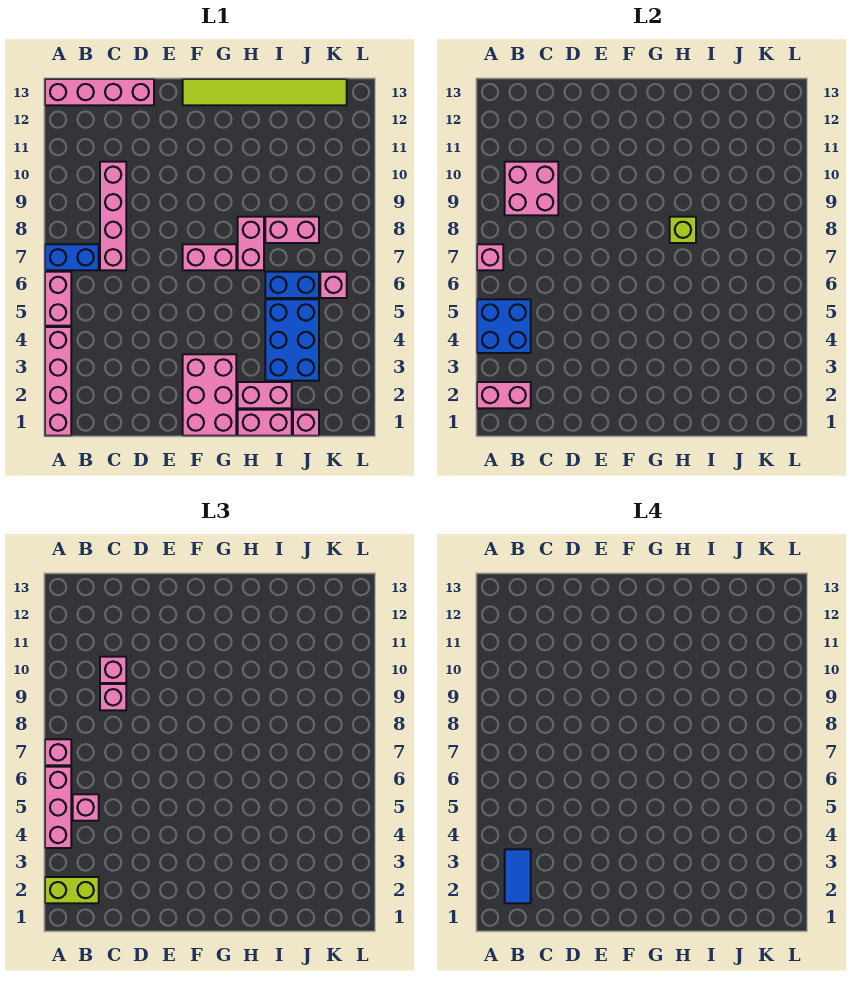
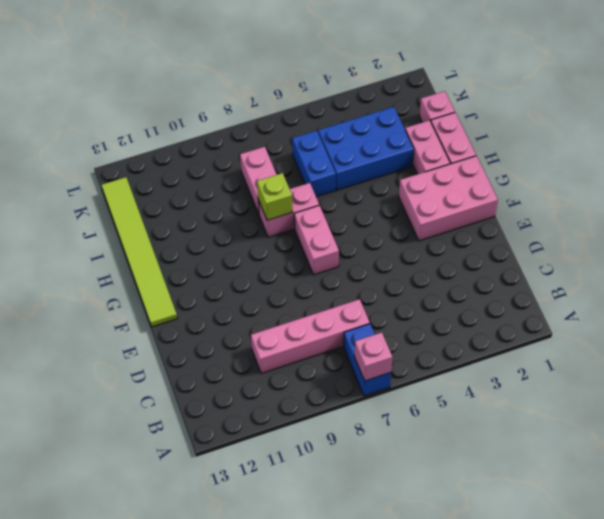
none -> pink brick A1:A4 level 1
none -> pink brick A5:A6 level 1
none -> pink brick A13:D13 level 1

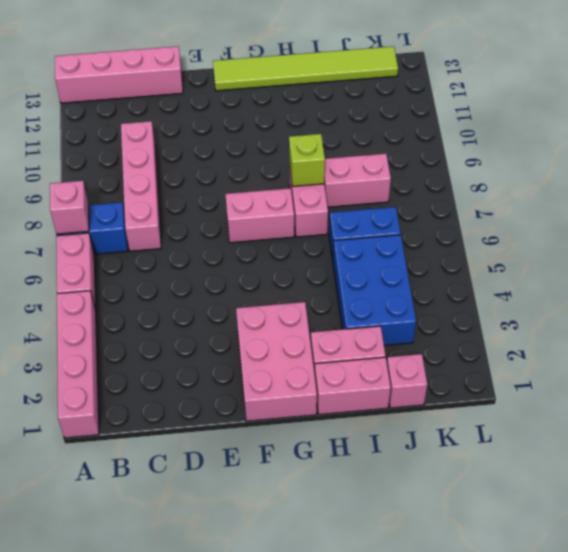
none -> pink brick K6 level 1
none -> pink brick A2:B2 level 2
none -> blue brick A4:B5 level 2

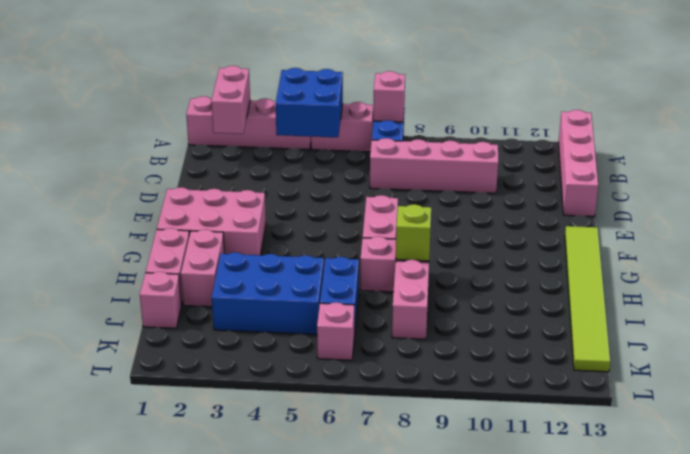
none -> pink brick B9:C10 level 2
none -> lime brick A2:B2 level 3
none -> pink brick A4:A6 level 3

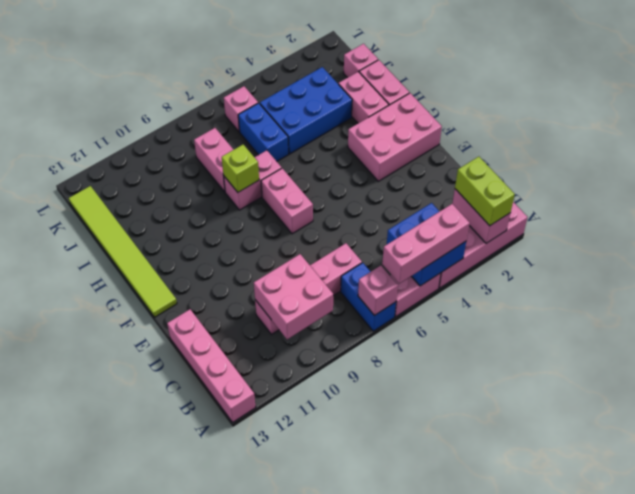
none -> pink brick A7 level 3
none -> pink brick B5 level 3
none -> pink brick C9 level 3

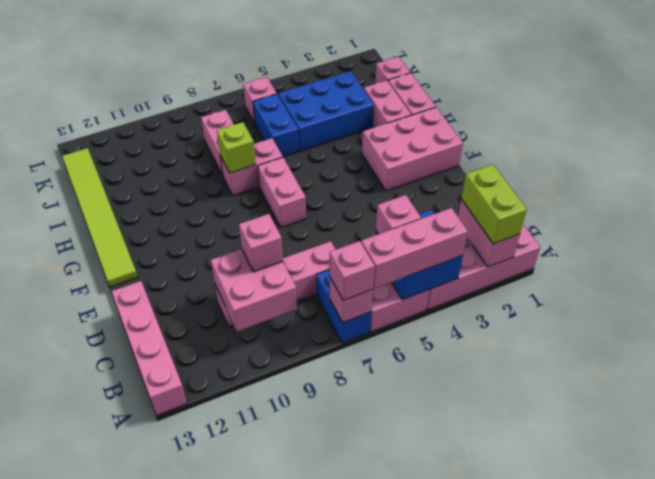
none -> pink brick C10 level 3
none -> blue tile B2:B3 level 4

